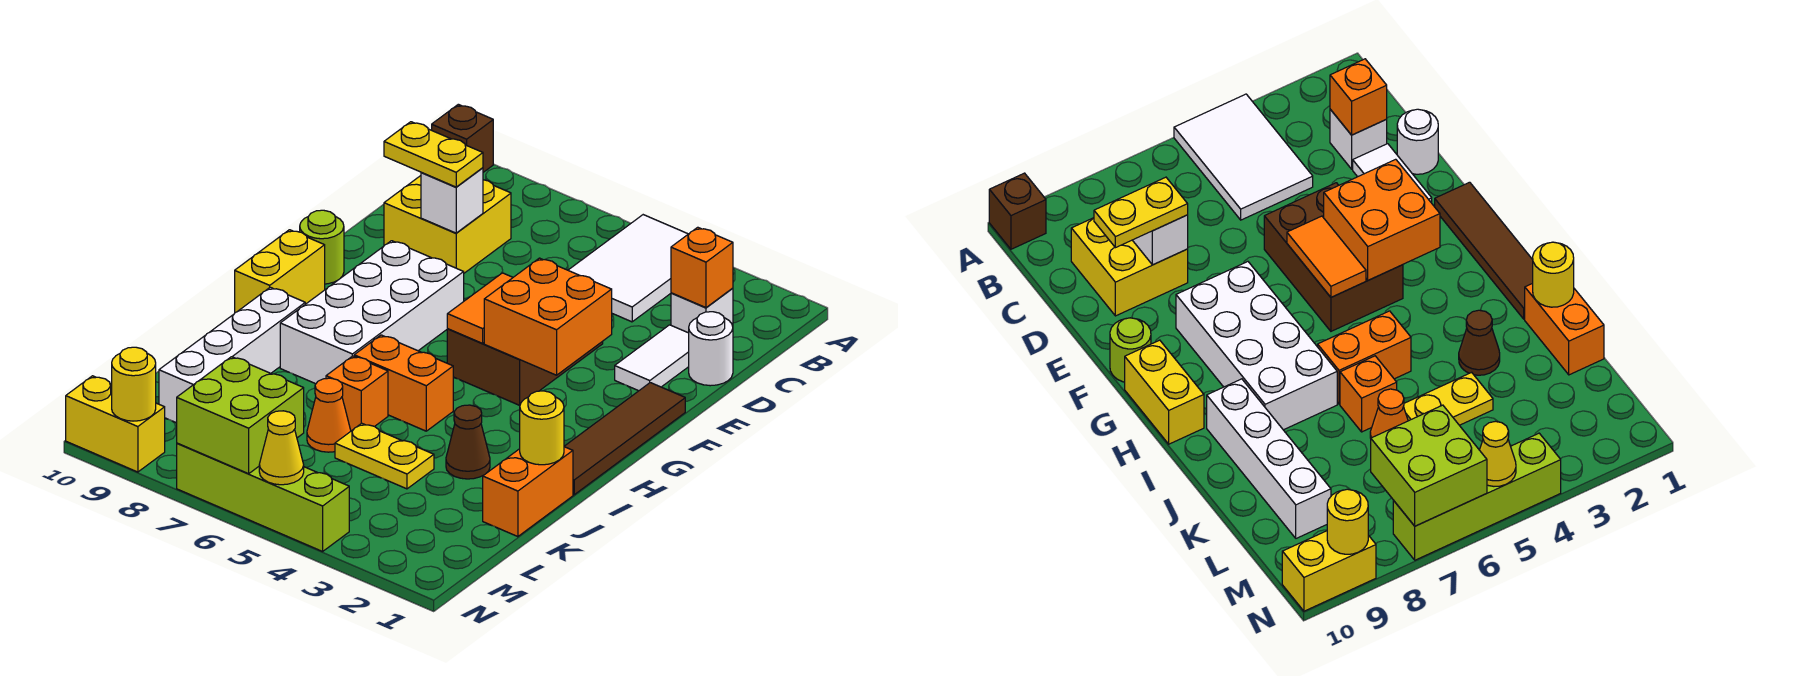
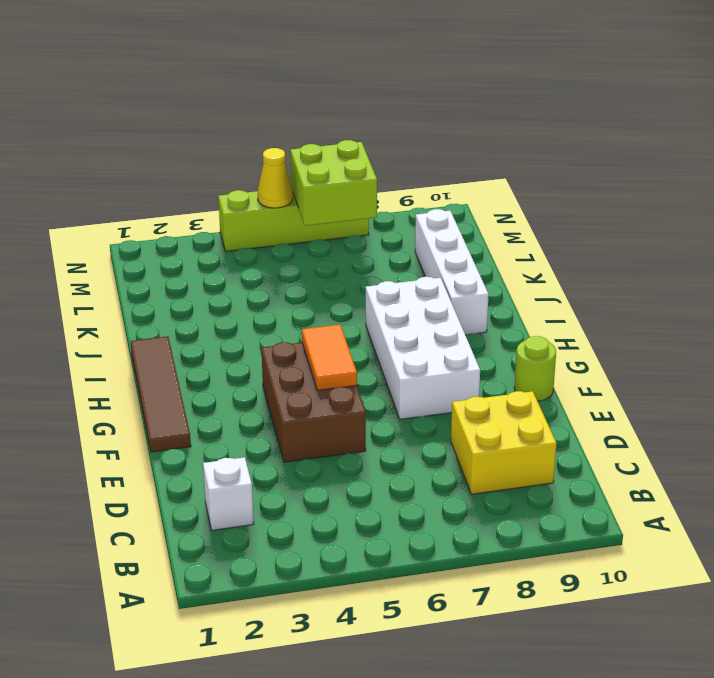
none -> white tile A4:C5 level 1
none -> brown brick A10 level 1
none -> white round brick D1 level 1

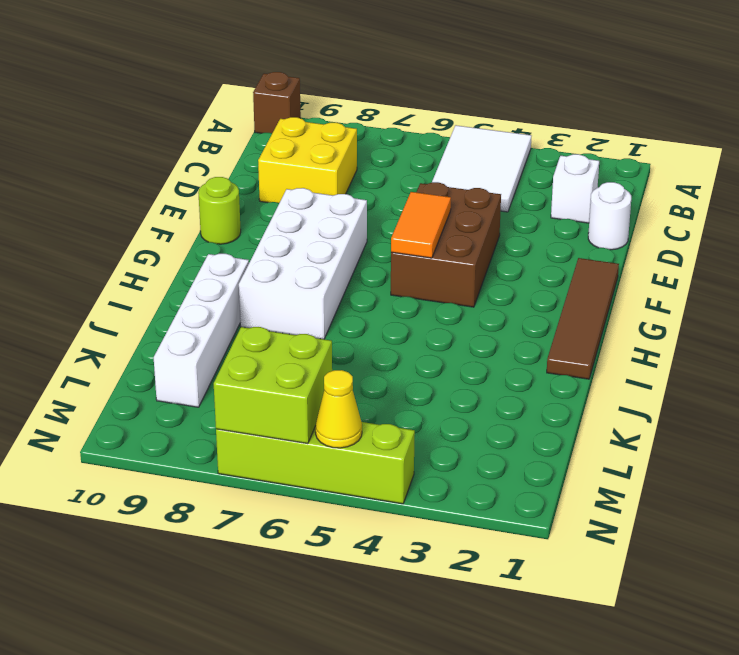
none -> white tile D2:E2 level 1
none -> yellow brick G10:H10 level 1
none -> orange brick I5:I6 level 1

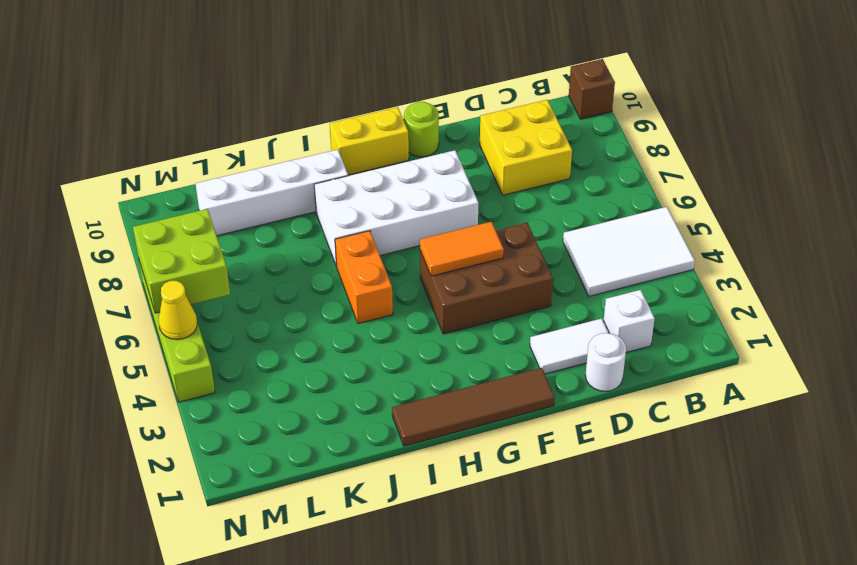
none -> orange brick J1:K1 level 1
none -> brown cone J3 level 1
none -> orange brick J6 level 1

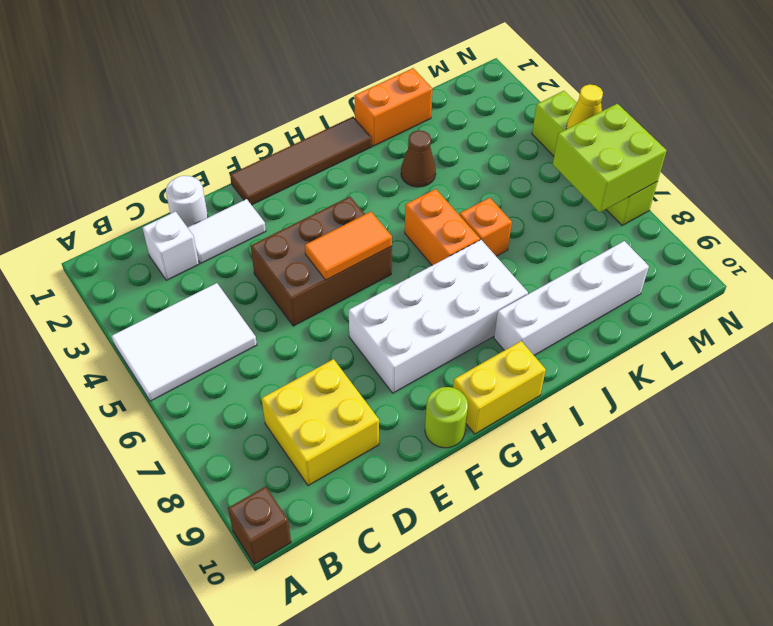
none -> yellow plate K4:K5 level 1
none -> orange cone K6 level 1
none -> yellow brick N9:N10 level 1

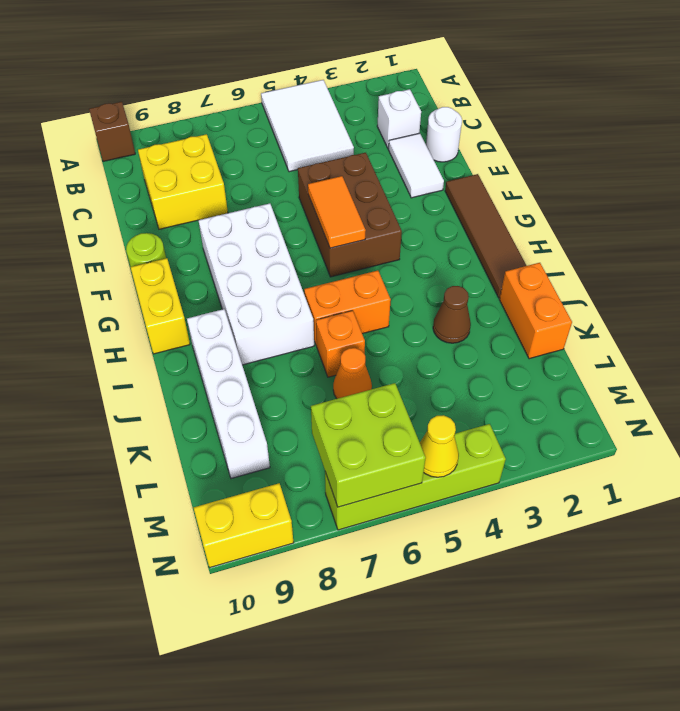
none -> yellow plate K4:K5 level 1
none -> orange brick C2 level 2
none -> white brick D8 level 2

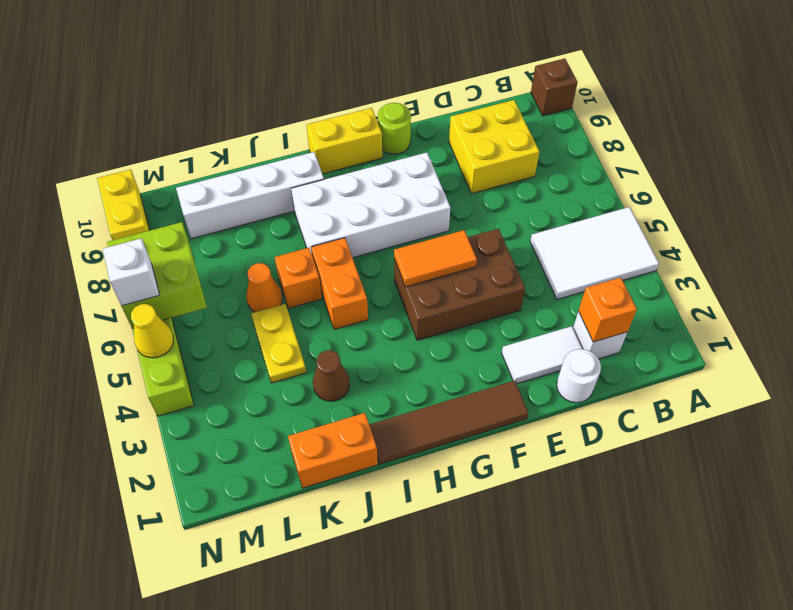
white brick N6 level 3 -> white brick D8 level 2
none -> orange brick F3:G4 level 2
none -> yellow round brick J1 level 2
none -> yellow round brick N9 level 2

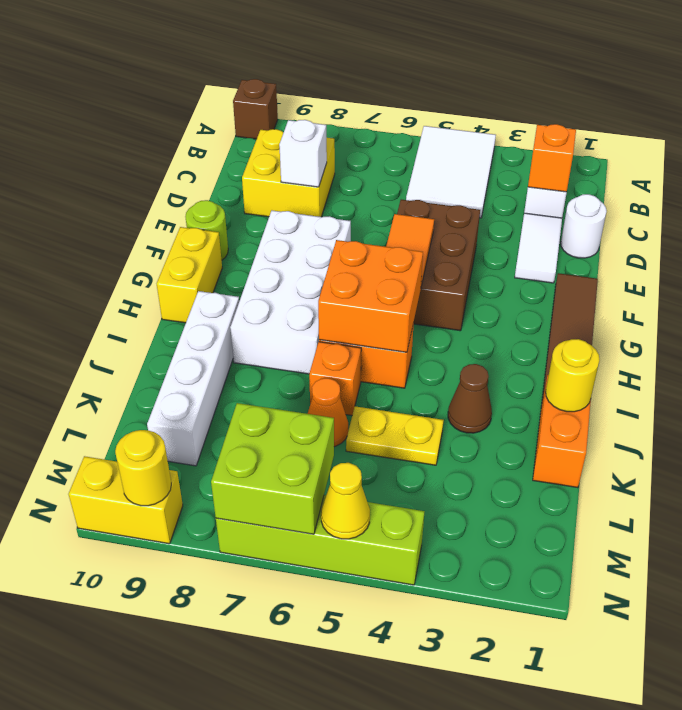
orange brick H5:I6 level 2 -> orange brick F3:G4 level 2
none -> yellow plate D8:D9 level 3

